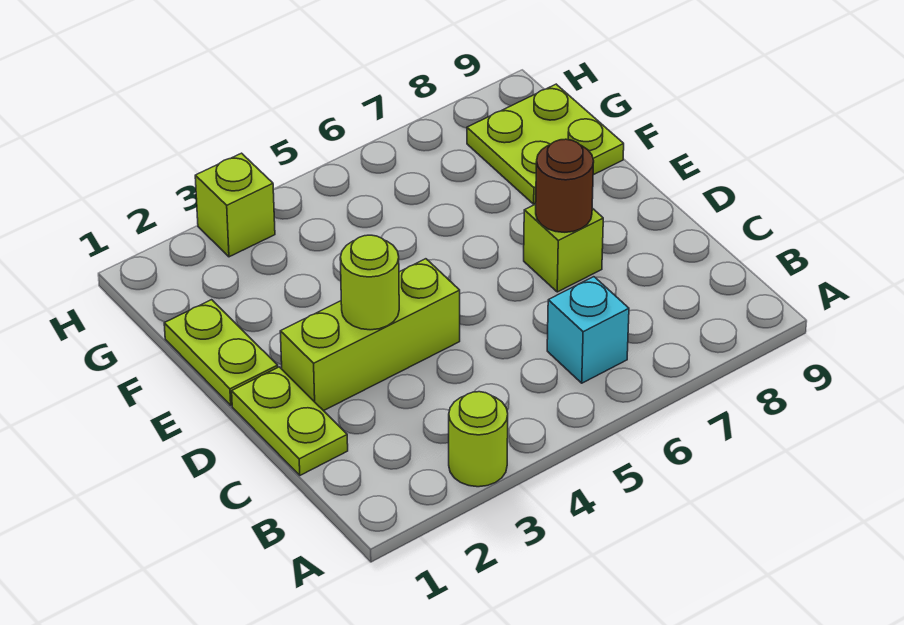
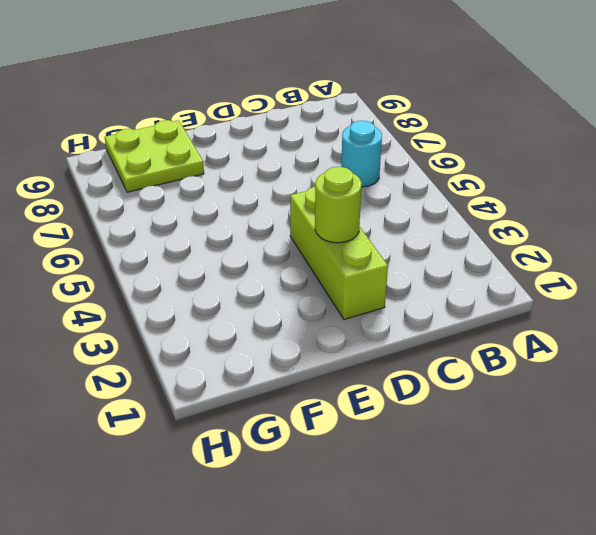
cyan round brick B6 level 1 -> cyan brick B6 level 1
none -> lime round brick A3 level 1
none -> lime plate C1:D1 level 1

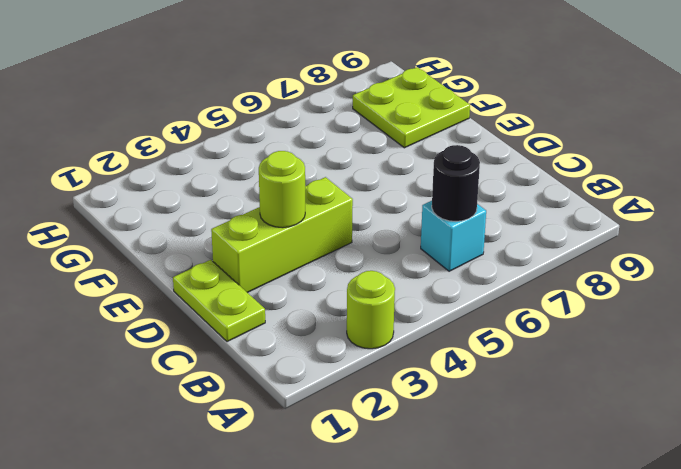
black round brick B6 level 2 -> none
none -> lime brick D7 level 1
none -> lime plate E1:F1 level 1

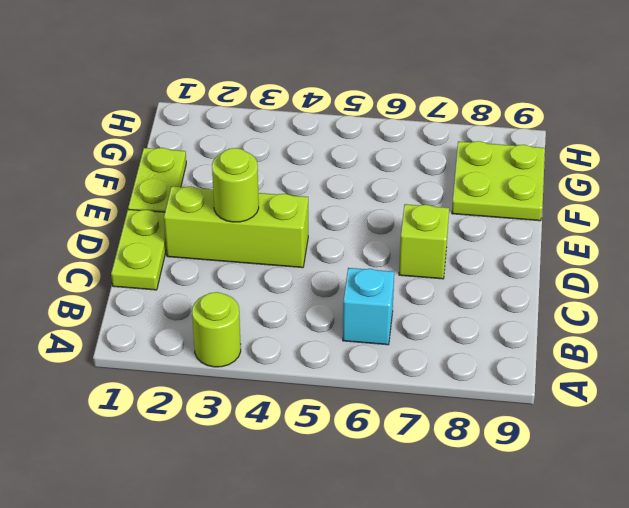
none -> lime brick H3 level 1
none -> brown round brick D7 level 2

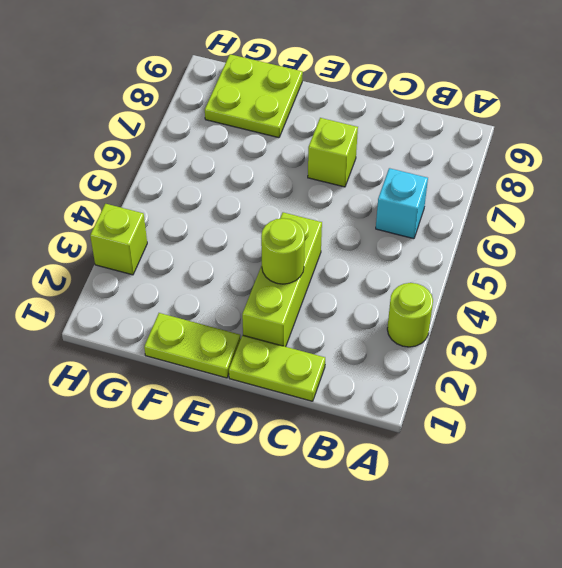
none -> brown round brick D7 level 2

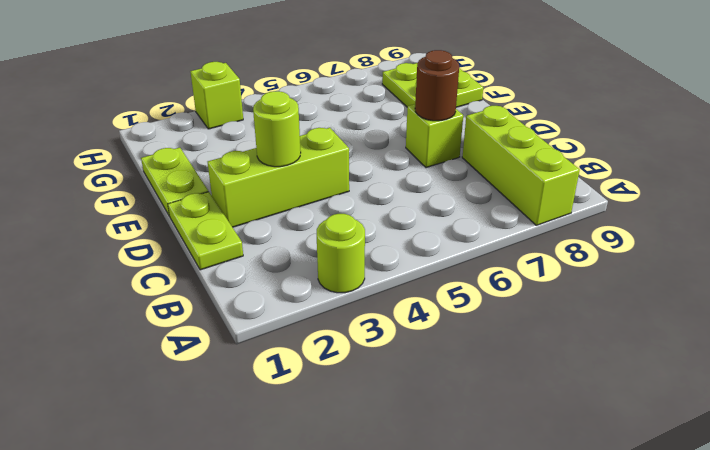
lime brick A8:C8 level 1 -> none
none -> cyan brick B6 level 1

